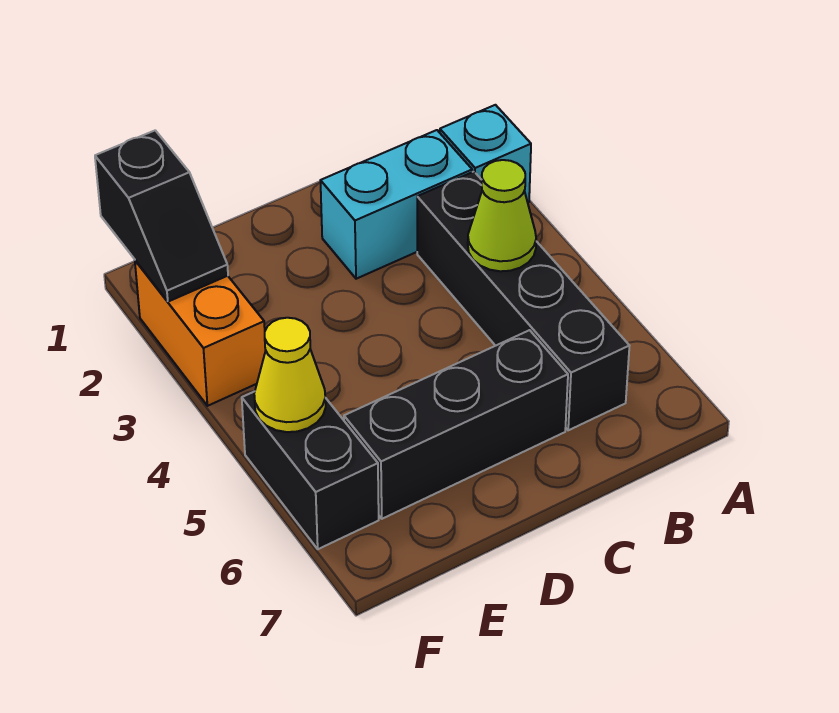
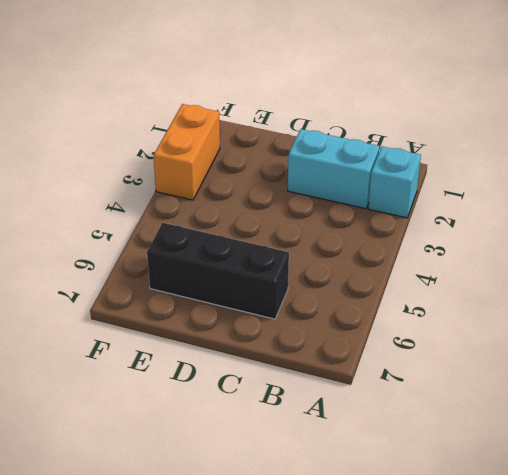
none -> black brick B3:B6 level 1
none -> black brick F5:F6 level 1

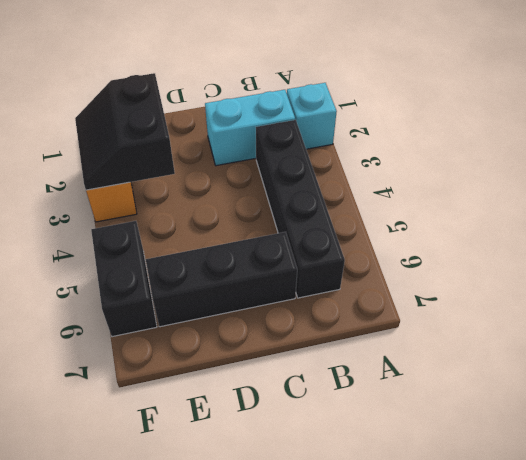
black slope E2:F3 level 2 top E -> black slope F1:F2 level 2 top 1
none -> lime cone B4 level 2
none -> yellow cone F5 level 2

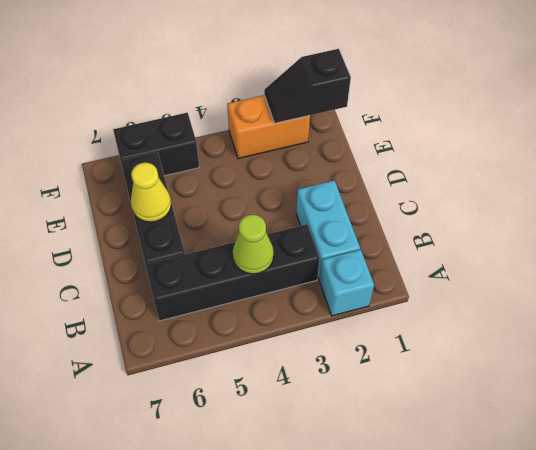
yellow cone D6 level 2 -> yellow cone F5 level 2

